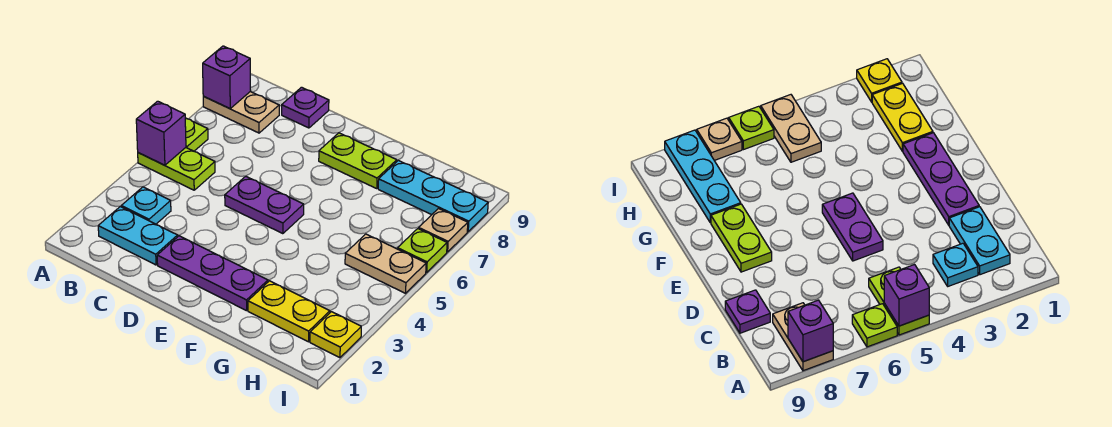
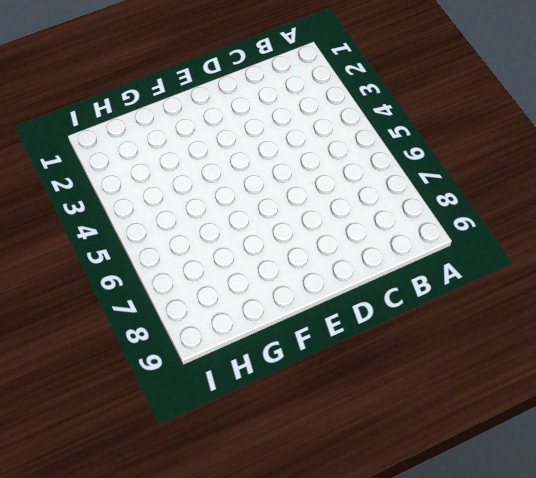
none -> lime plate A5:B5 level 1
none -> lime plate A6 level 1
none -> tan plate A8:B8 level 1

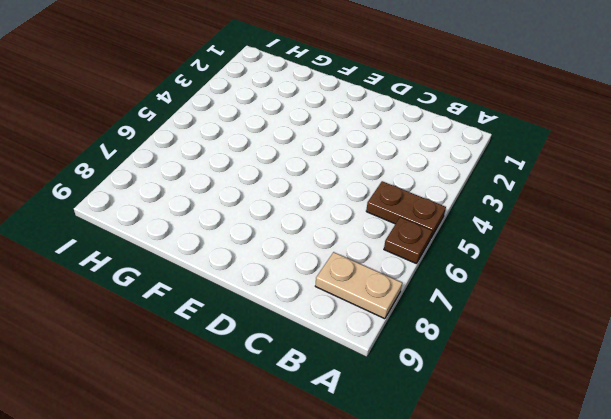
brown plate A5:B5 level 1 -> lime plate A5:B5 level 1
brown plate A6 level 1 -> lime plate A6 level 1
none -> cyan plate B2:C2 level 1
none -> cyan plate B3 level 1
none -> purple plate C9 level 1

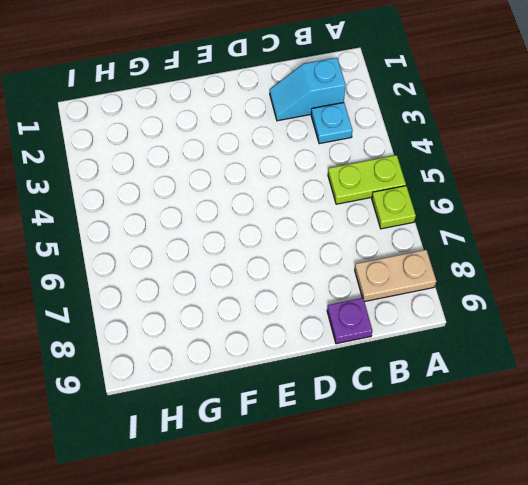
cyan slope B2:C2 level 1 top B -> cyan plate B2:C2 level 1
none -> purple plate D2:F2 level 1
none -> purple plate D5:E5 level 1
none -> lime plate E8:F8 level 1

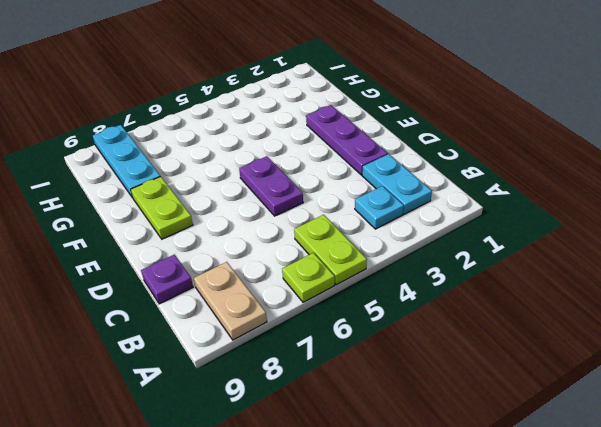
none -> yellow plate G2:H2 level 1
none -> tan plate H5:I5 level 1
none -> yellow plate I2 level 1

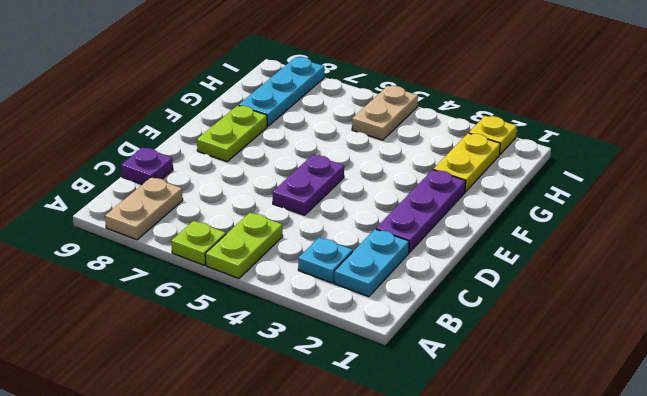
none -> lime plate I6 level 1
none -> tan plate I7 level 1
none -> purple brick A5 level 2

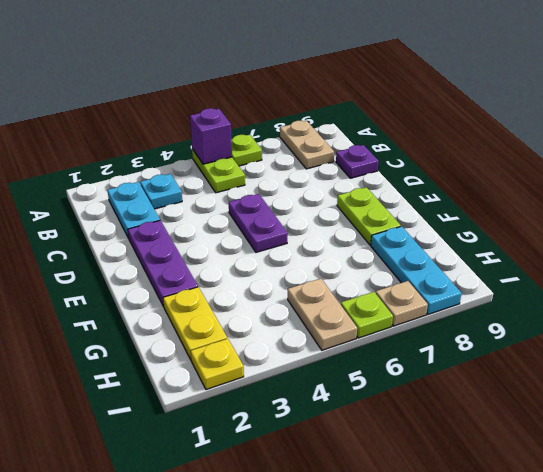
none -> purple brick A8 level 2

